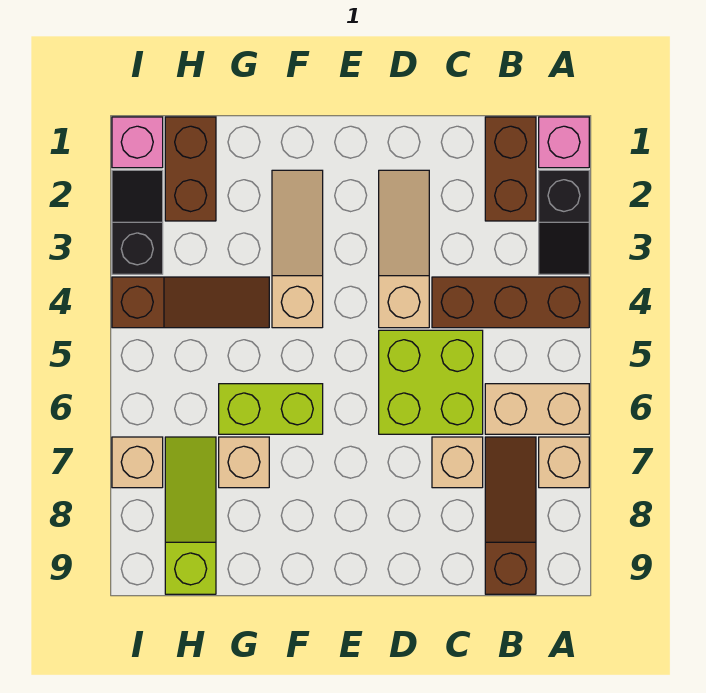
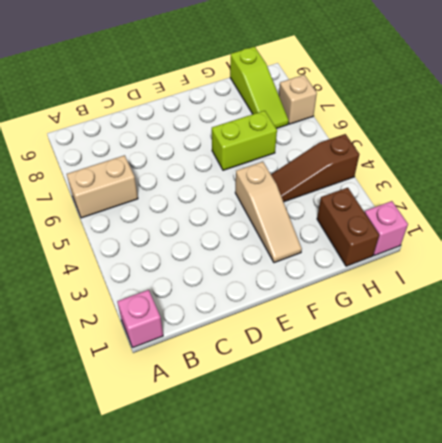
none -> black slope A2:A3 level 1 top 2
none -> brown brick A4:C4 level 1
none -> tan brick A7 level 1

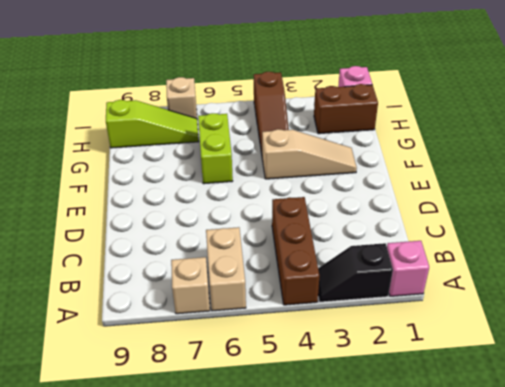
none -> brown brick B1:B2 level 1
none -> brown slope B7:B9 level 1 top 9
none -> lime brick C5:D6 level 1

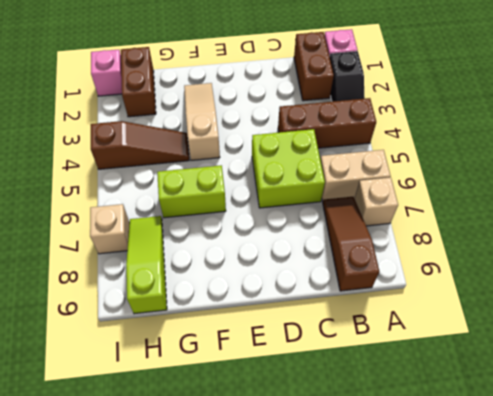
none -> tan brick C7 level 1
none -> tan slope D2:D4 level 1 top 4
none -> tan brick G7 level 1

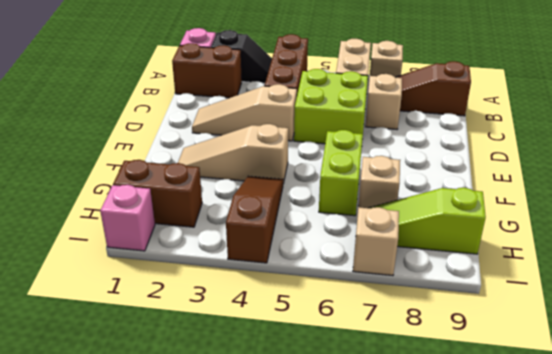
none -> black slope I2:I3 level 1 top 3

